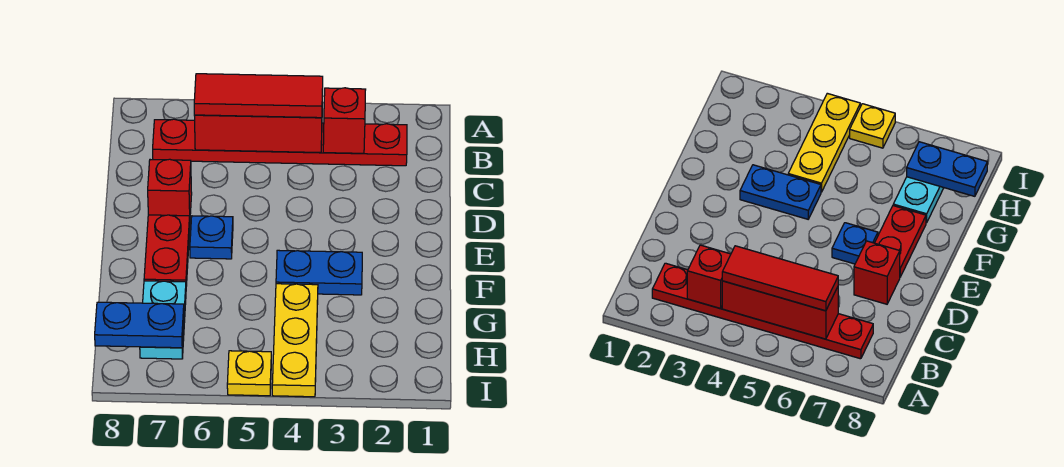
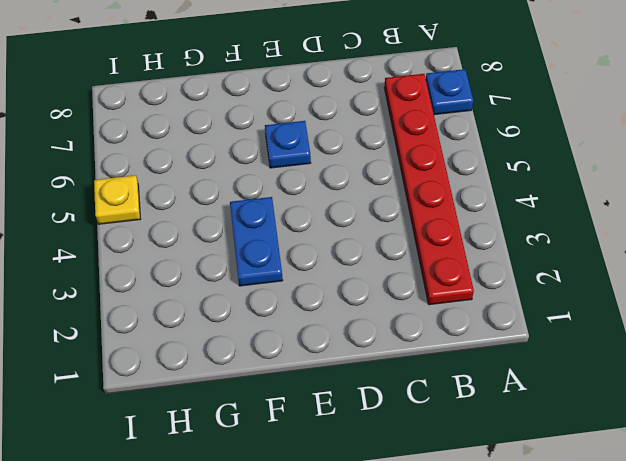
blue plate A7 level 1 -> none
none -> red brick D7 level 1
none -> red plate E7:F7 level 1
none -> yellow plate G4:I4 level 1

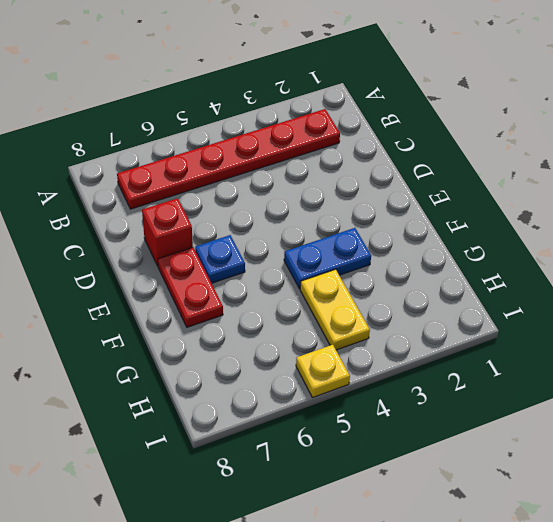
yellow plate G4:H4 level 1 -> yellow plate G4:I4 level 1
none -> cyan plate G7:H7 level 1
none -> red brick B3 level 2
none -> red brick B4:B6 level 2

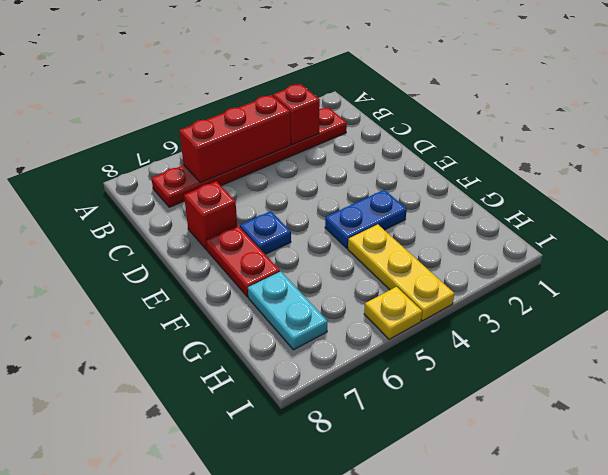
none -> blue plate H7:H8 level 2
none -> red tile B4:B6 level 3

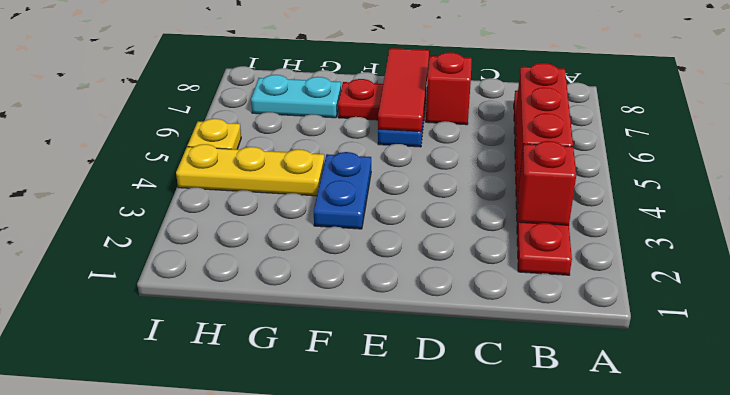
red tile E6:E8 level 2 -> red tile B4:B6 level 3
none -> blue plate H7:H8 level 2

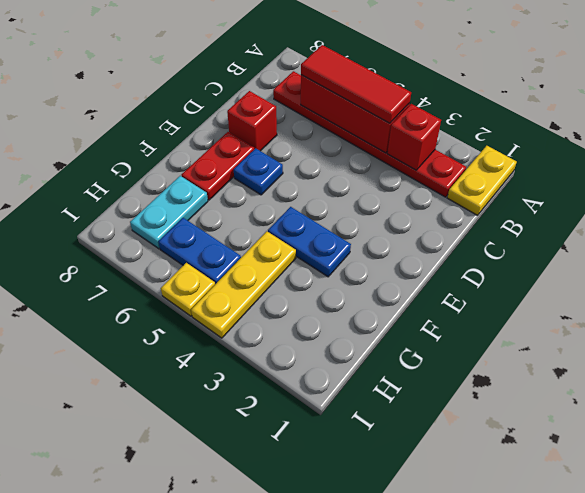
yellow plate A1:B1 level 1 -> none
blue plate H5:H6 level 1 -> blue plate H7:H8 level 2

